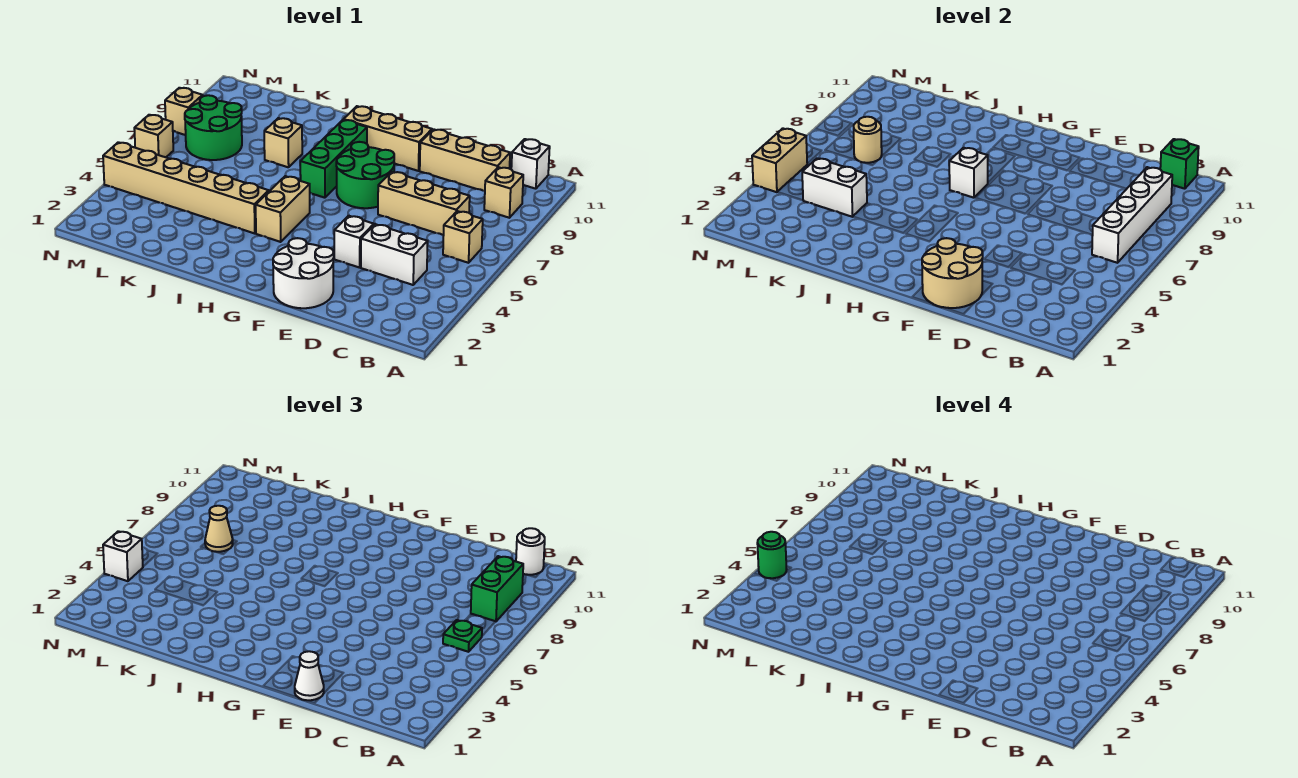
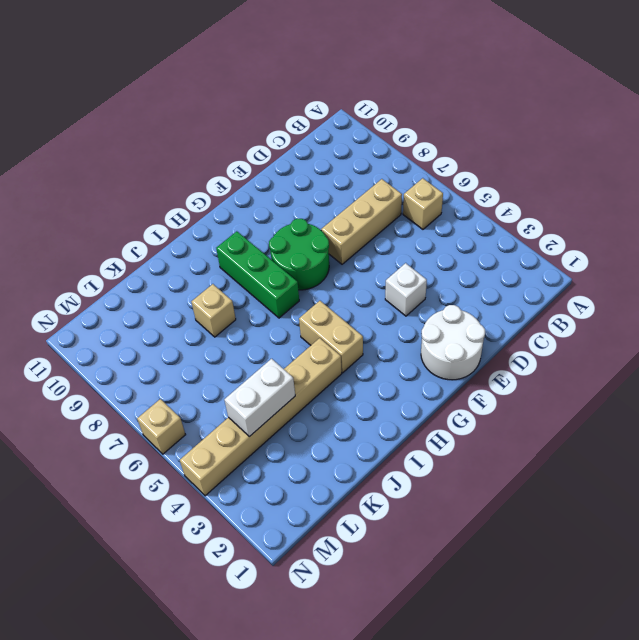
none -> tan brick B9 level 1
none -> white brick B11 level 1
none -> white brick C4:D4 level 1
none -> tan brick C10:E10 level 1

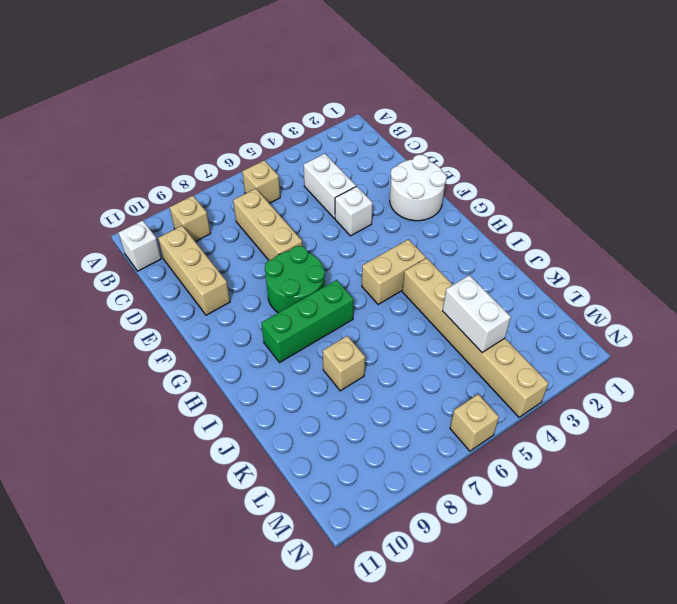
none -> tan brick F10:H10 level 1
none -> green round brick L7:M8 level 1
none -> tan brick N8 level 1
none -> white brick B6:B9 level 2

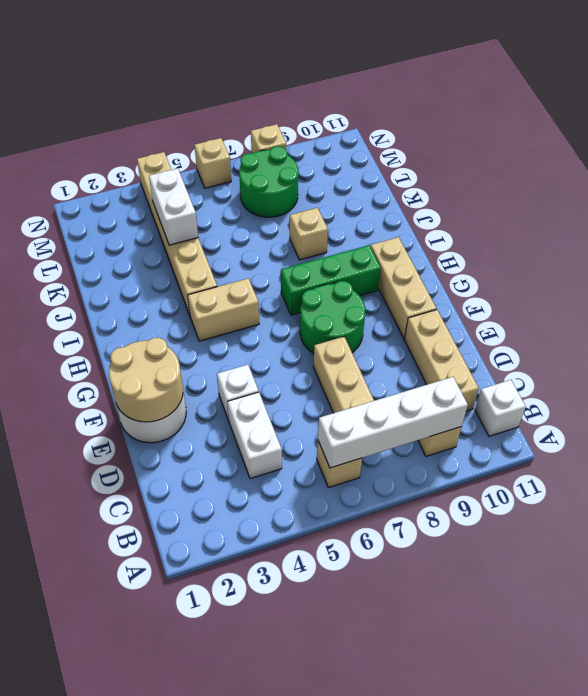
none -> green brick B11 level 2
none -> white brick H7 level 2
none -> tan round brick L7 level 2
none -> tan brick N4:N5 level 2

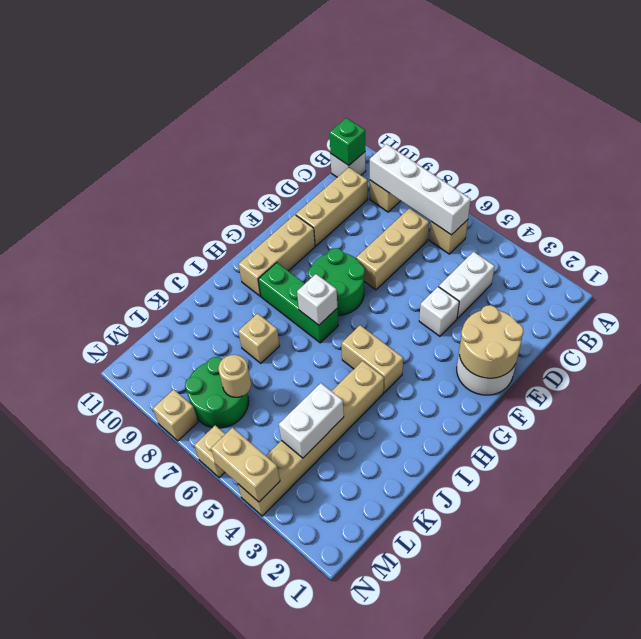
none -> green plate B6 level 3
none -> green brick B8:B9 level 3
none -> white round brick B11 level 3
none -> white cone E1 level 3

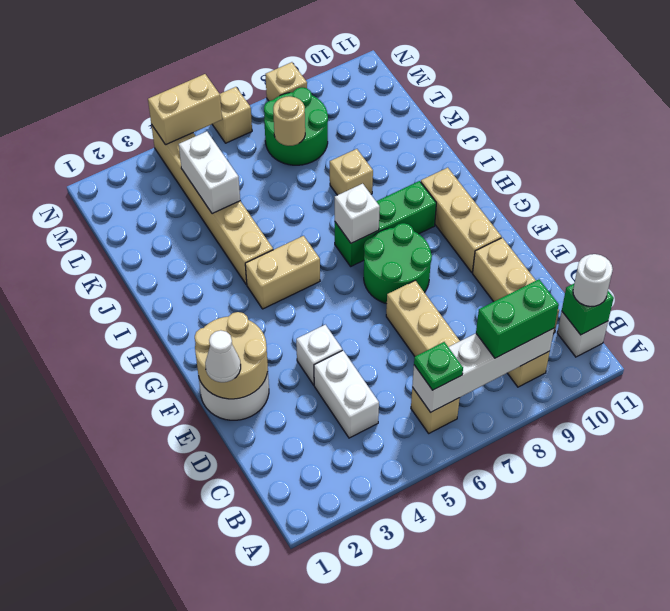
none -> tan cone L7 level 3
none -> white brick N4 level 3
none -> green round brick N4 level 4

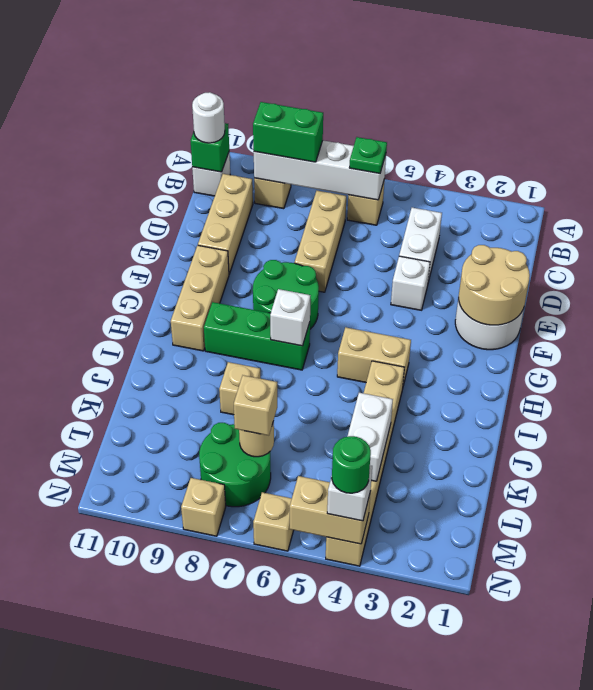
tan brick L7 level 3 -> tan cone L7 level 3
none -> white cone E1 level 3

